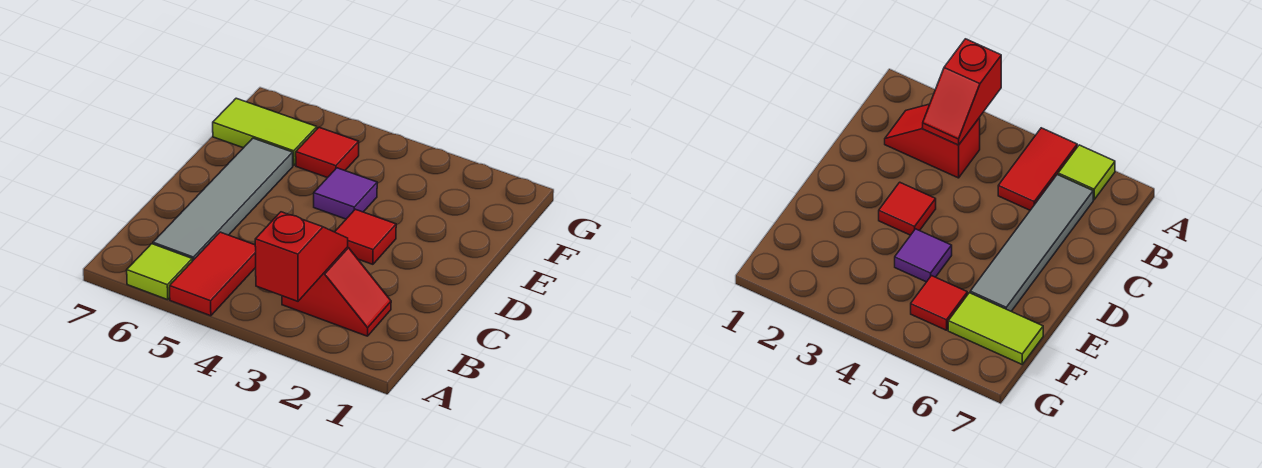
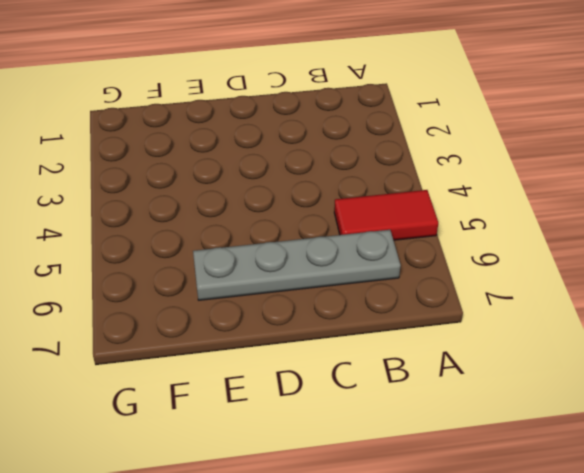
grey plate B6:E6 level 1 -> grey tile B6:E6 level 1
none -> lime tile A6 level 1
none -> red slope B2:B3 level 1 top 3

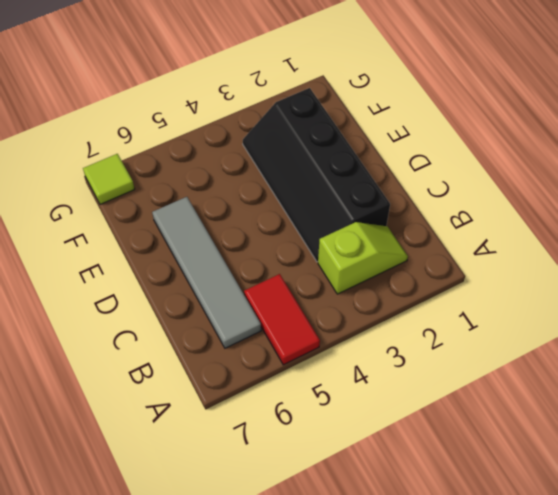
lime slope B2:B3 level 1 top 3 -> red slope B2:B3 level 1 top 3
black slope C2:F3 level 1 top 2 -> red tile D3 level 1
lime tile G7 level 1 -> lime tile A6 level 1
none -> purple tile E4 level 1
none -> red tile F5 level 1

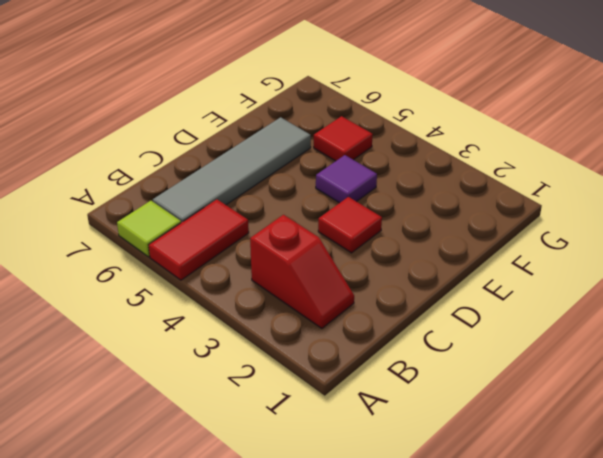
none -> lime tile F6:F7 level 1
none -> red slope A3:B3 level 2 top A

